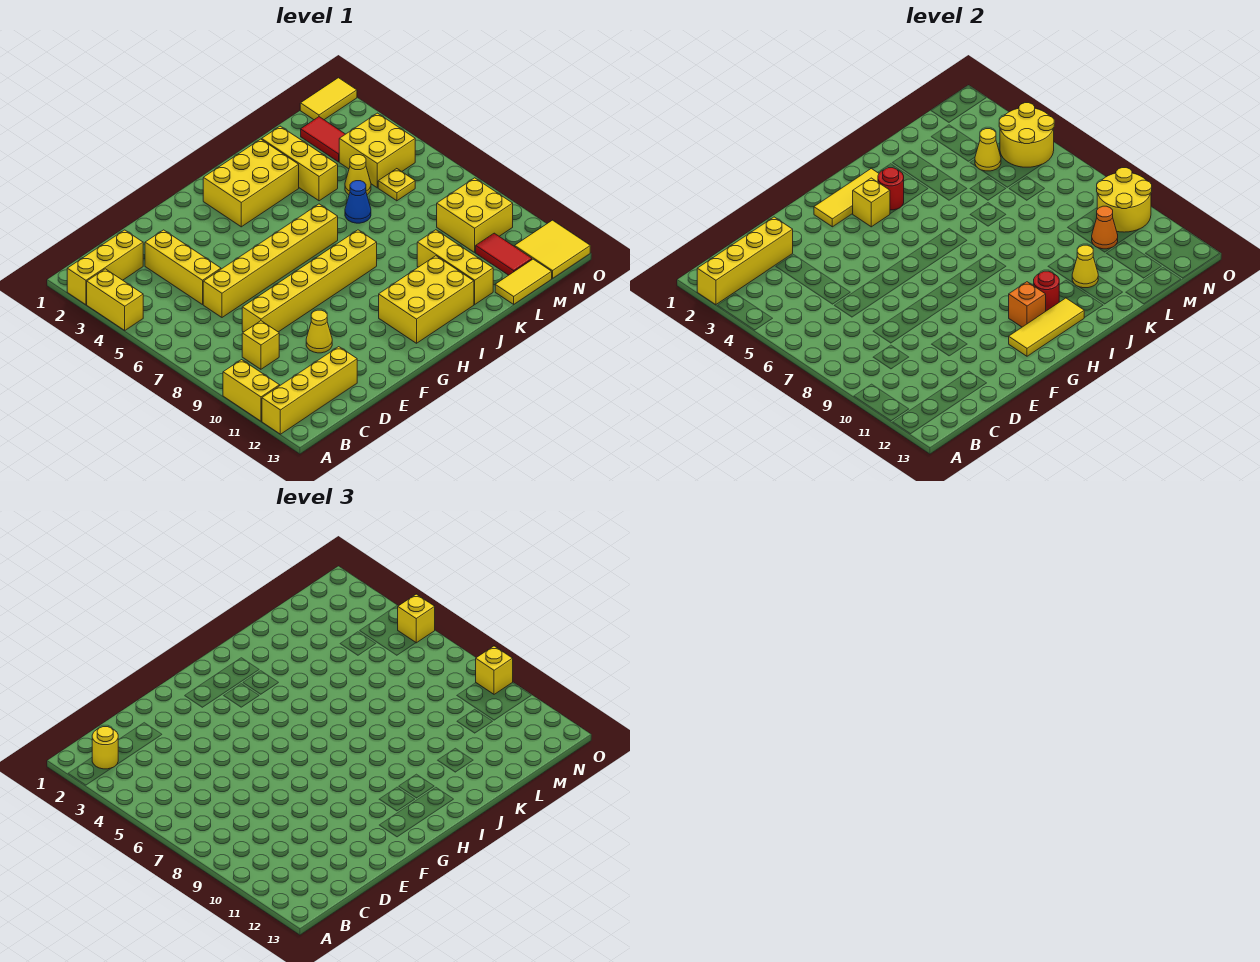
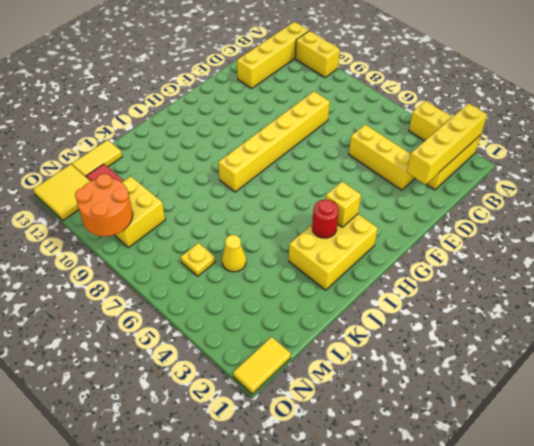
orange round brick N9:O10 level 2 -> yellow round brick N9:O10 level 2
none -> yellow brick C9 level 1
none -> yellow brick D6:I6 level 1
none -> yellow cone E10 level 1
none -> yellow brick H11:J12 level 1

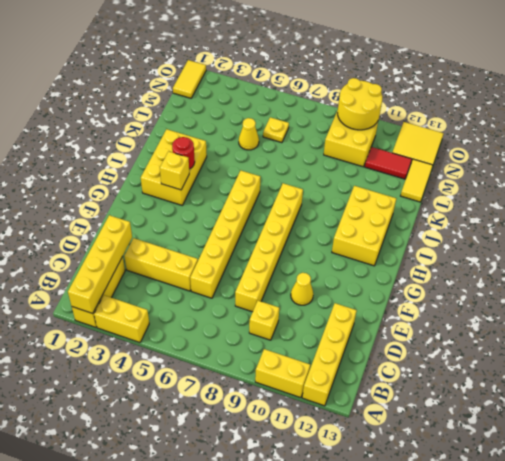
none -> yellow brick K2:K4 level 1
none -> blue cone K6 level 1
none -> yellow brick K10:K12 level 1
none -> red tile M2:M3 level 1

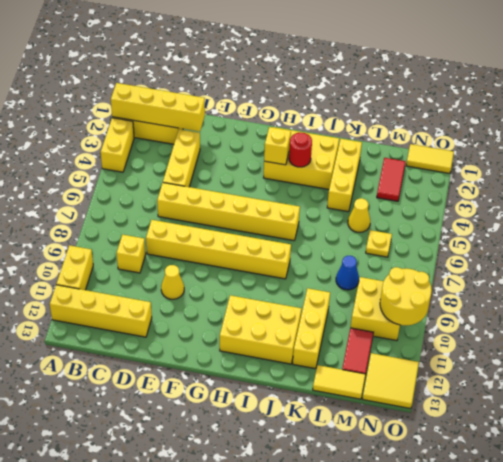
blue cone L8 level 1 -> blue cone K6 level 1
none -> yellow brick M4:N5 level 1
none -> yellow tile G2:I2 level 2
none -> yellow tile G12:I12 level 2
none -> orange brick H11 level 2

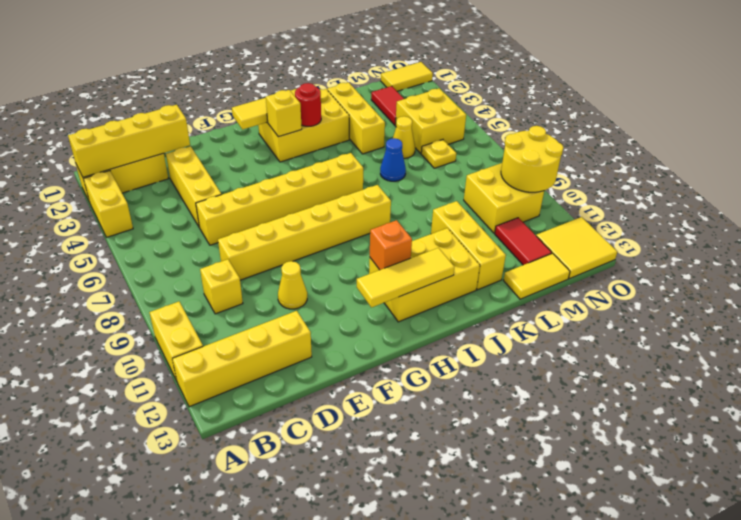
none -> red round brick I11 level 2
none -> yellow cone K11 level 2
none -> yellow cone M4 level 2
none -> orange cone M10 level 2

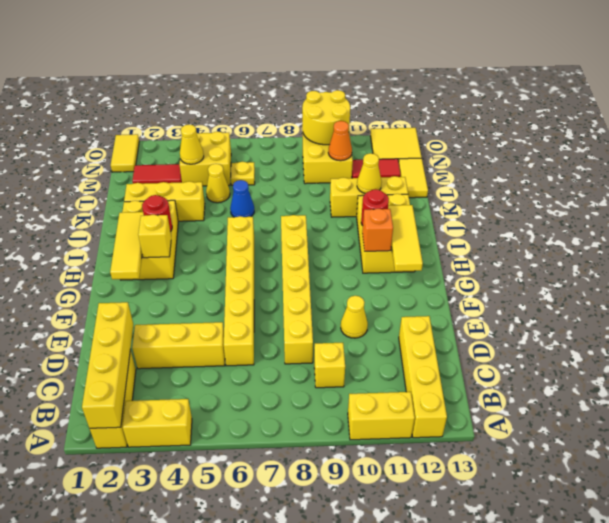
none -> yellow round brick N4:O5 level 2
none -> yellow round brick B2 level 3
none -> yellow brick O5 level 3
none -> yellow brick O9 level 3

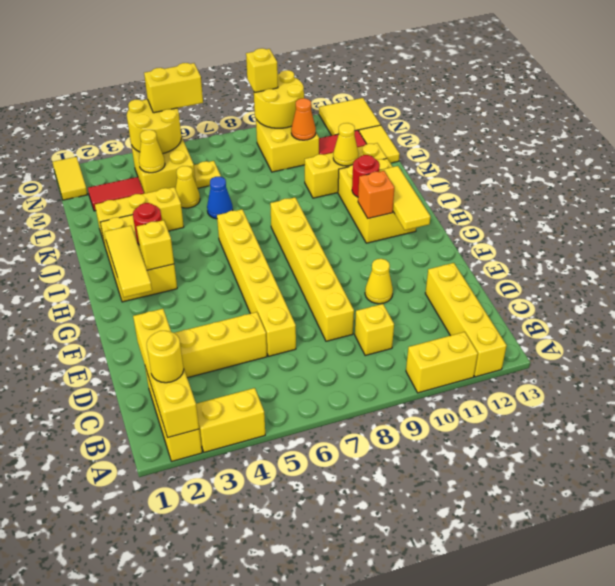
yellow brick O5:O6 level 3 -> yellow brick O5 level 3

